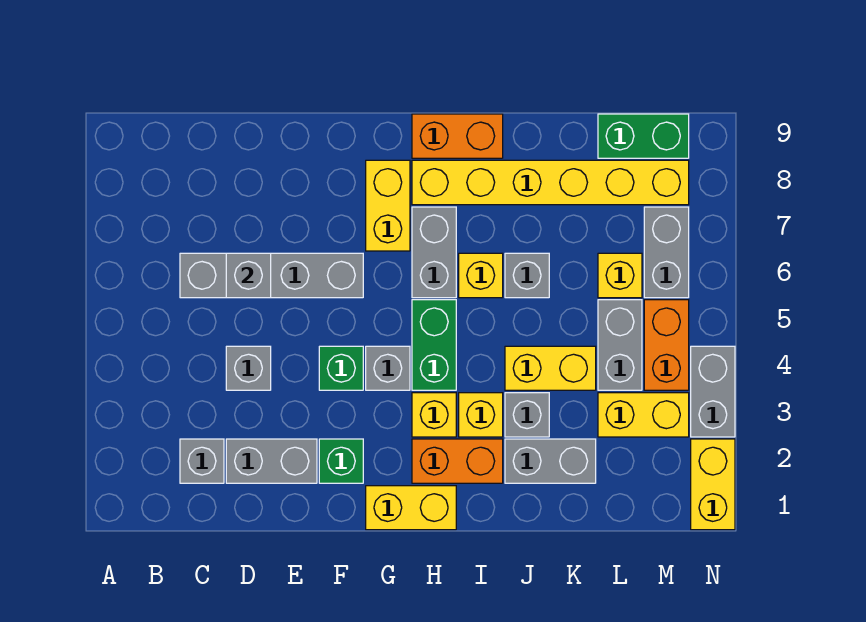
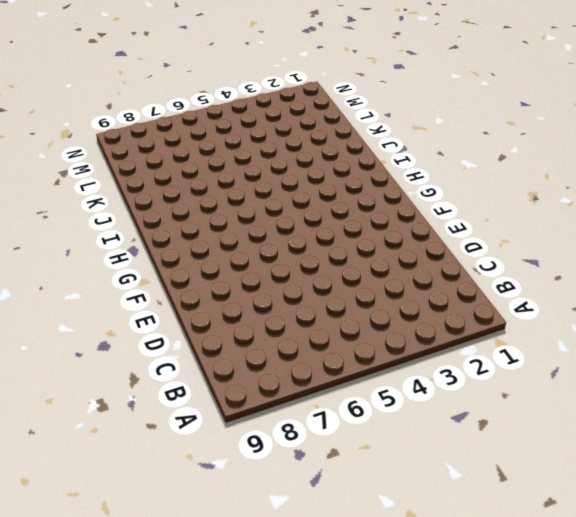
none -> grey brick C2 level 1
none -> grey brick C6:F6 level 1
none -> grey brick D2:E2 level 1
none -> grey brick D4 level 1

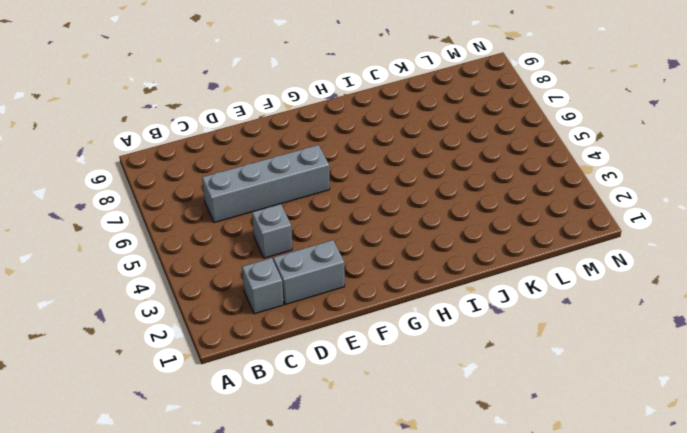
none -> green brick F2 level 1
none -> green brick F4 level 1
none -> yellow brick G1:H1 level 1
none -> grey brick G4 level 1

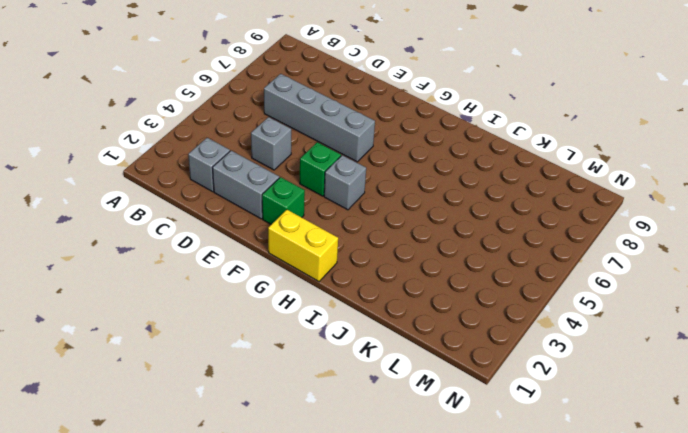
none -> yellow brick G7:G8 level 1
none -> orange brick H2:I2 level 1
none -> yellow brick H3 level 1
none -> green brick H4:H5 level 1

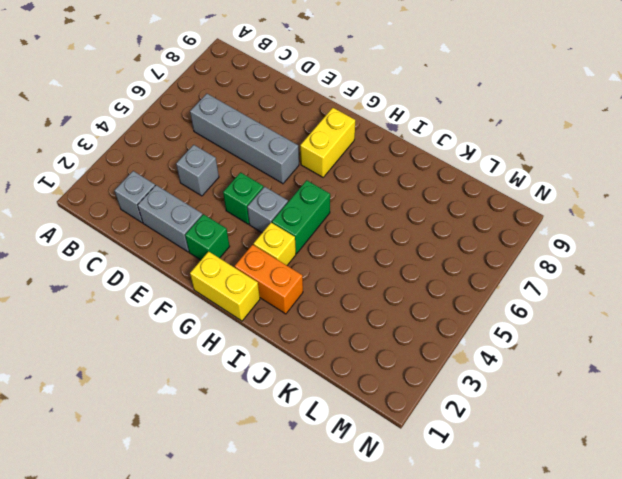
none -> grey brick H6:H7 level 1
none -> yellow brick H8:M8 level 1
none -> orange brick H9:I9 level 1
none -> yellow brick I3 level 1

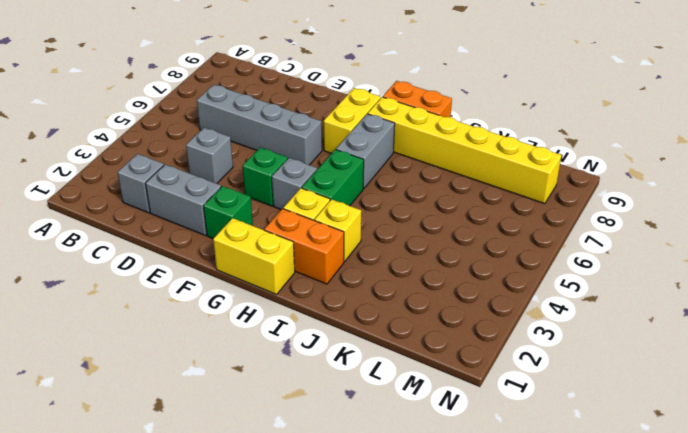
none -> yellow brick I6 level 1
none -> grey brick J2:K2 level 1
none -> grey brick J3 level 1
none -> yellow brick J4:K4 level 1

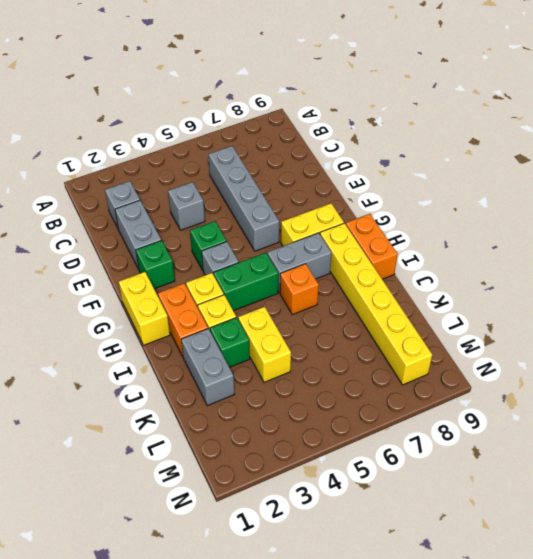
orange brick I6 level 1 -> yellow brick I6 level 1
green brick J3 level 1 -> grey brick J3 level 1
none -> grey brick J6 level 1
none -> yellow brick L3:M3 level 1
none -> grey brick L4:L5 level 1
none -> yellow brick L6 level 1

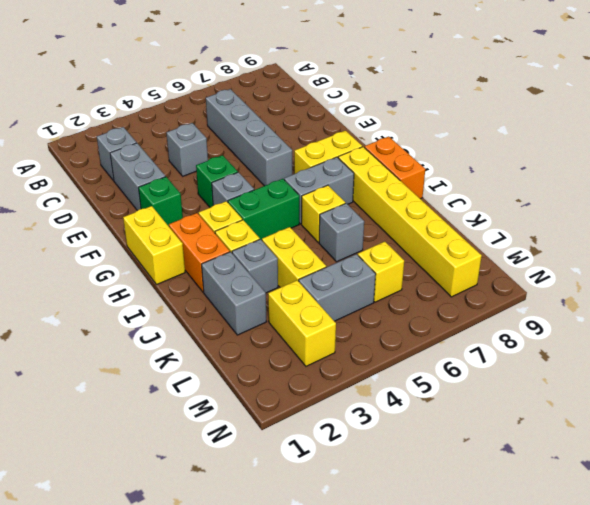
none -> green brick L9:M9 level 1
none -> orange brick M4:M5 level 1
none -> grey brick M6:M7 level 1
none -> yellow brick N1:N2 level 1

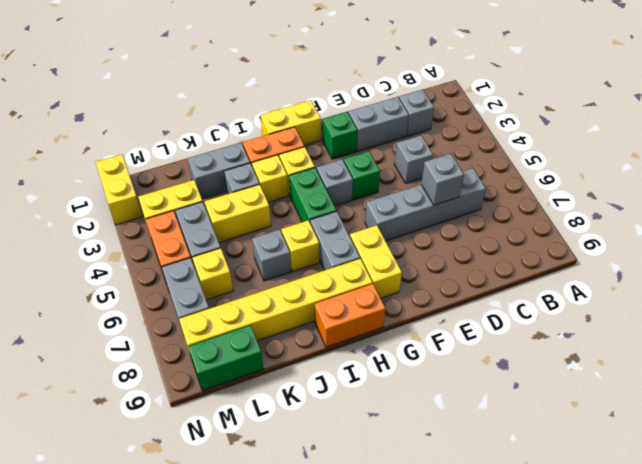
none -> grey brick N3:N4 level 1

